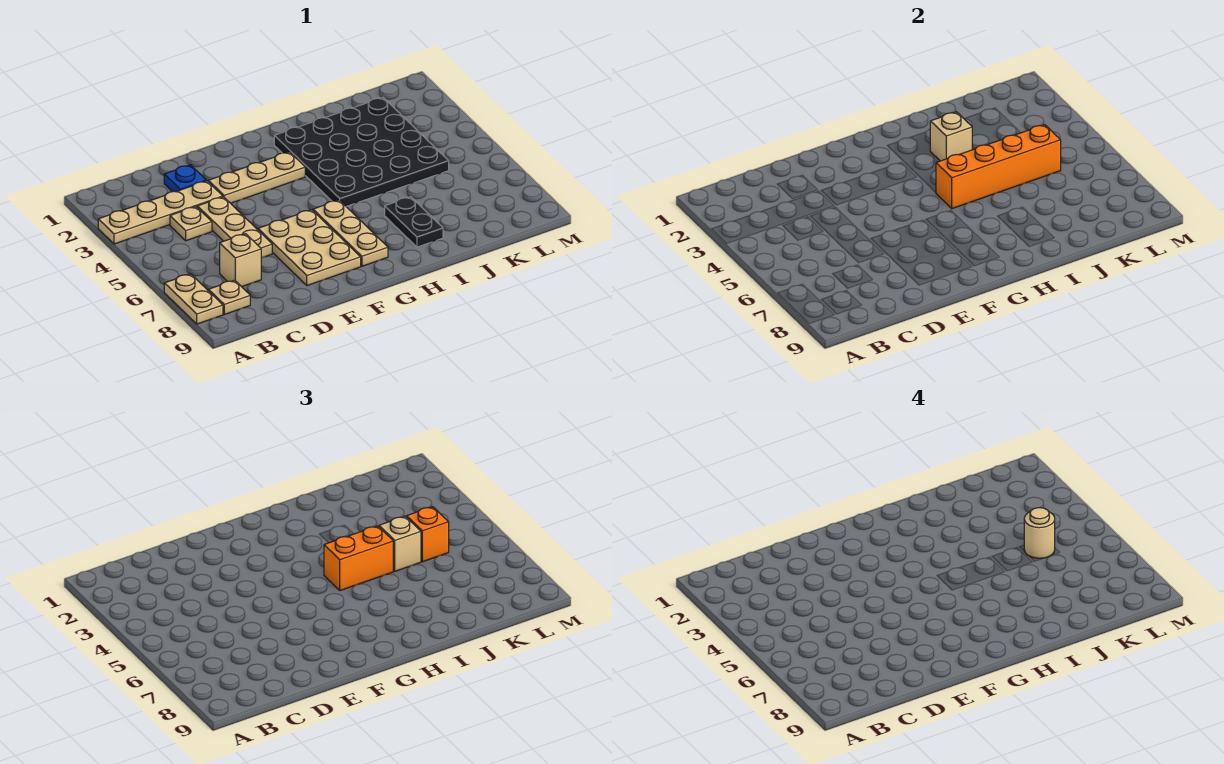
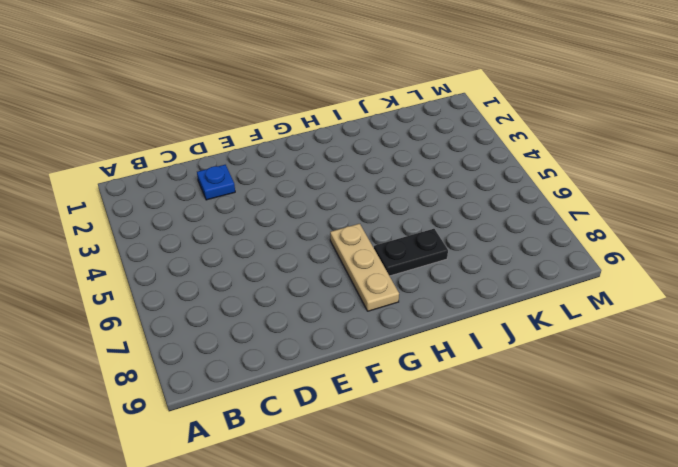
black plate H7:I7 level 1 -> black plate I7:I8 level 1
none -> tan plate A3:D3 level 1
none -> tan plate A7:A8 level 1
none -> tan plate B8 level 1

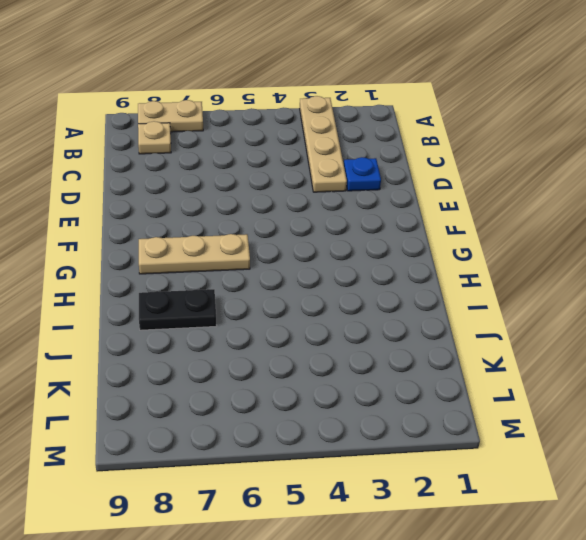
none -> tan plate C4 level 1
none -> tan brick C7 level 1
none -> tan plate D4:D6 level 1

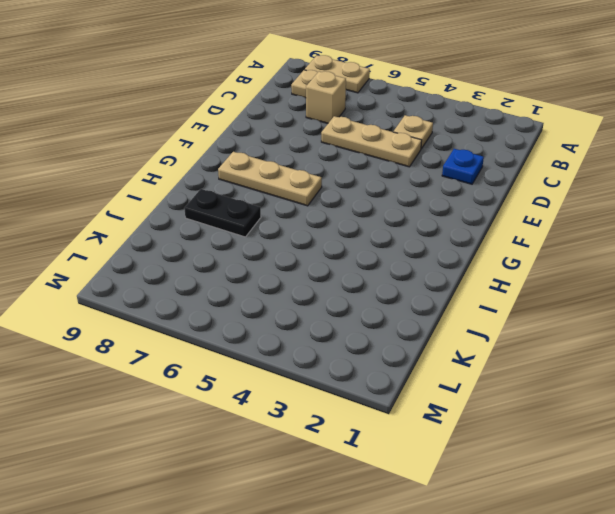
none -> tan plate A3:D3 level 1
none -> tan plate E3:G3 level 1
none -> tan plate E6:F8 level 1

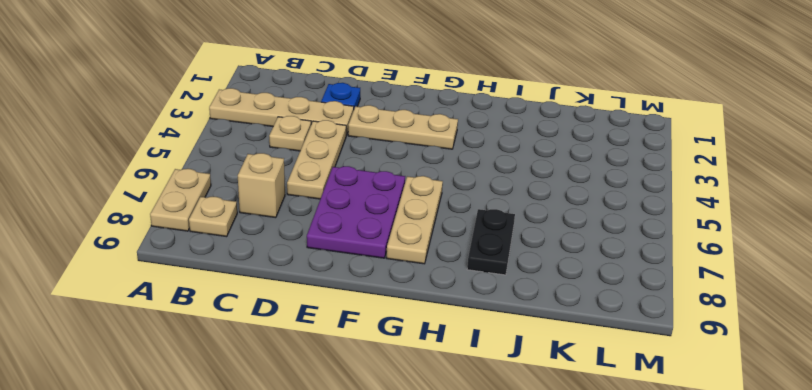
purple plate E6:F8 level 1 -> tan plate E6:F8 level 1
none -> black plate H2:K5 level 1
none -> orange brick H5:K5 level 2
none -> tan brick I3 level 2

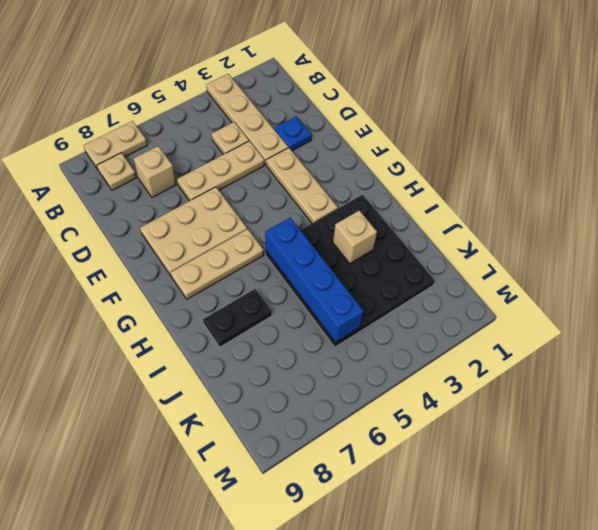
blue brick H5:K5 level 2 -> orange brick H5:K5 level 2
none -> orange brick H5:I5 level 3
none -> tan brick J5 level 3
none -> orange brick K5 level 3

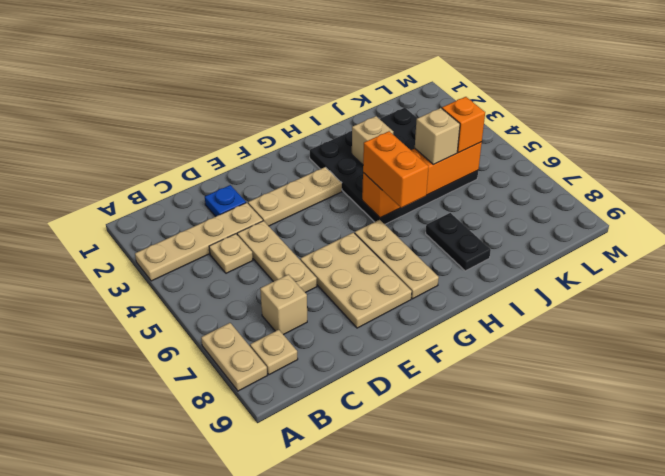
orange brick H5:H6 level 3 -> orange brick H5:I5 level 3
none -> tan round brick K5 level 4

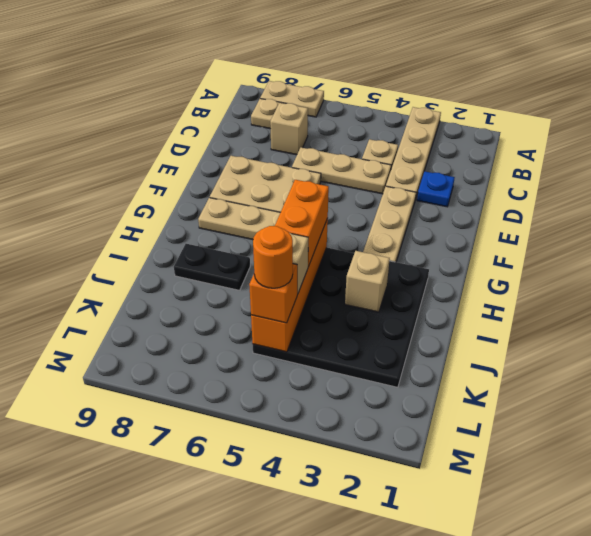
orange round brick K5 level 4 -> tan round brick K5 level 4

